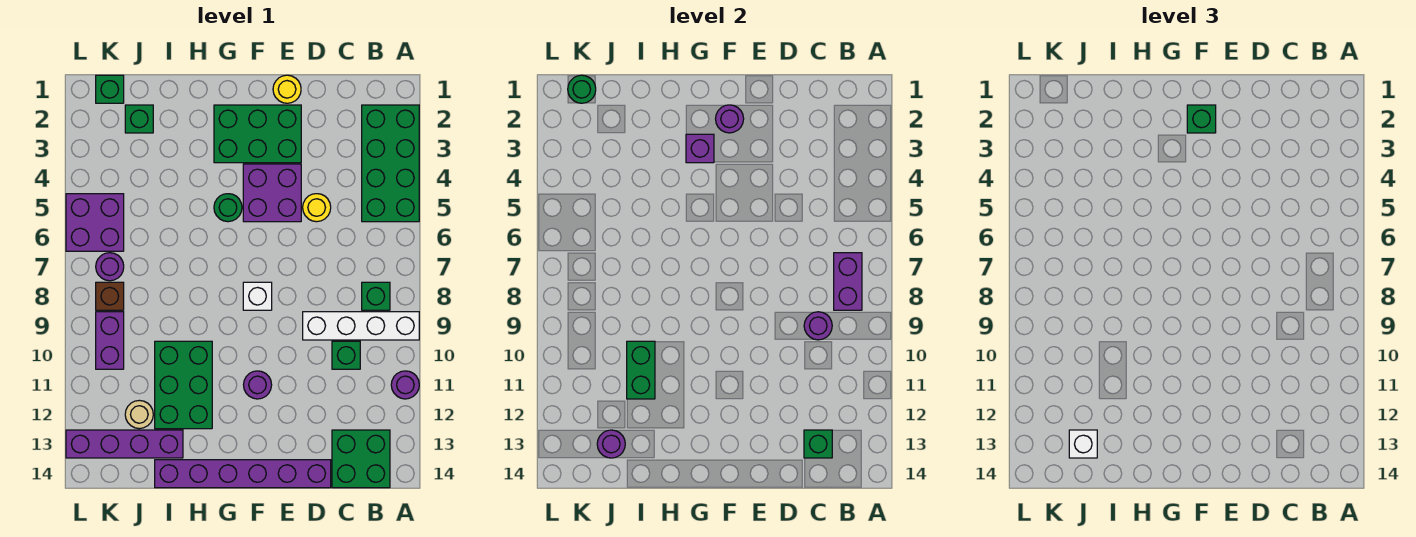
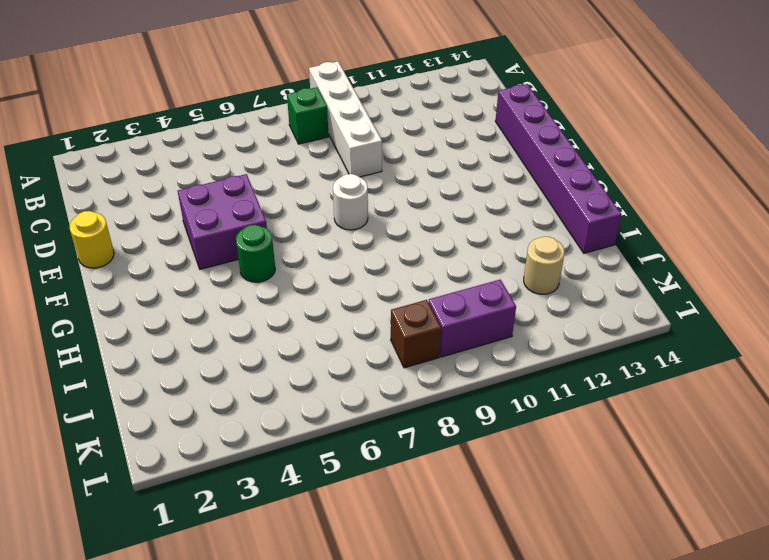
white round brick F8 level 1 -> white brick F8 level 1
none -> green brick A2:B5 level 1
none -> purple round brick A11 level 1
none -> green brick B13:C14 level 1
none -> green brick C10 level 1

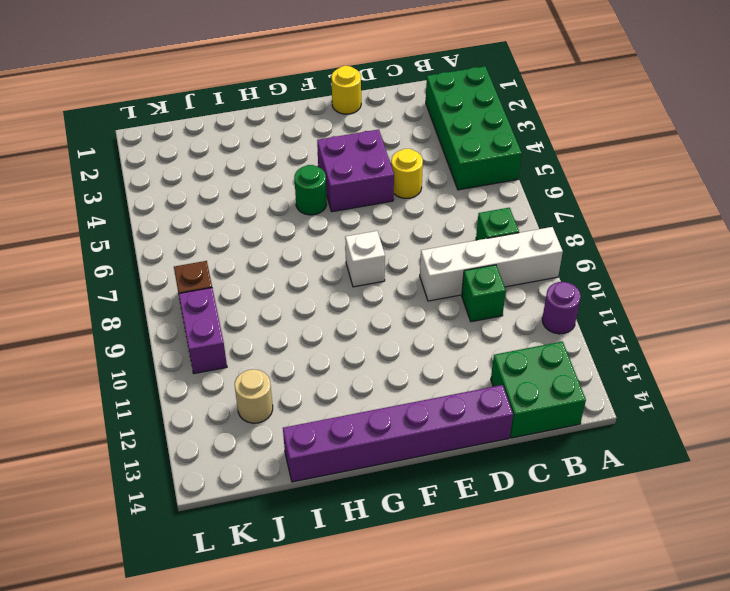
none -> green brick E2:G3 level 1
none -> purple round brick F11 level 1
none -> green brick H10:I12 level 1
none -> purple brick I13:L13 level 1

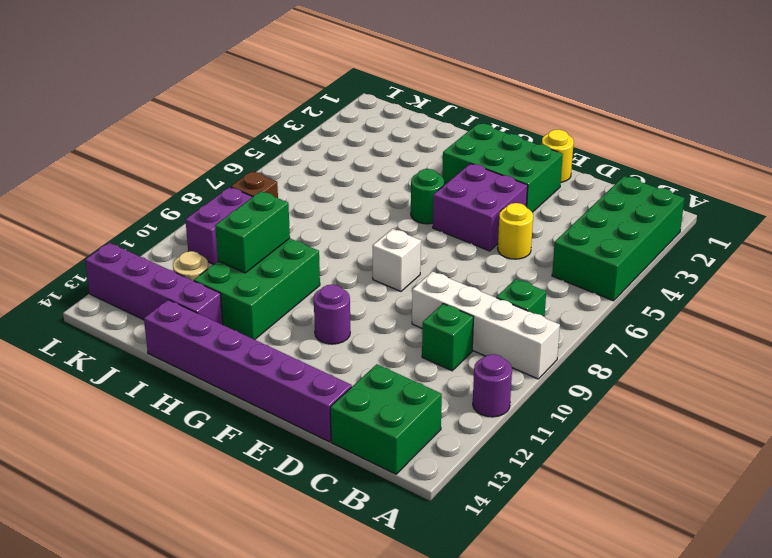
none -> green brick J2 level 1
none -> green brick K1 level 1
none -> purple brick K5:L6 level 1
none -> purple round brick K7 level 1

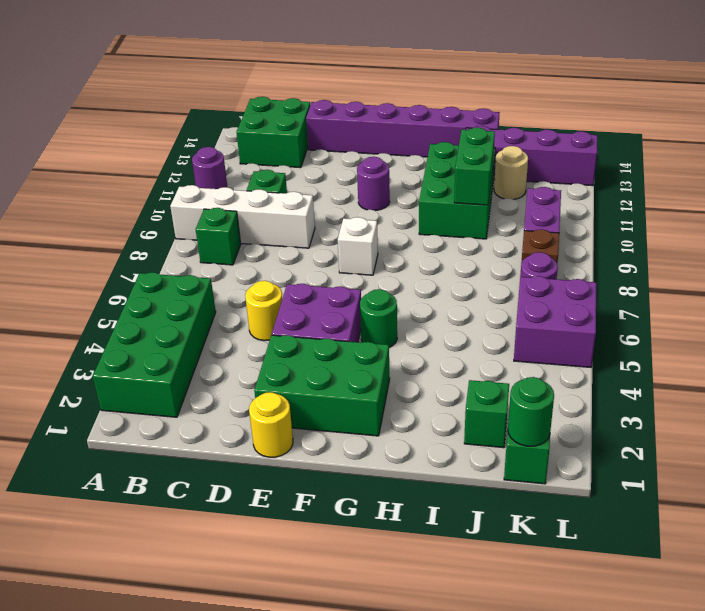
none -> purple brick B7:B8 level 2
none -> purple round brick C9 level 2
none -> green brick C13 level 2
none -> purple round brick F2 level 2

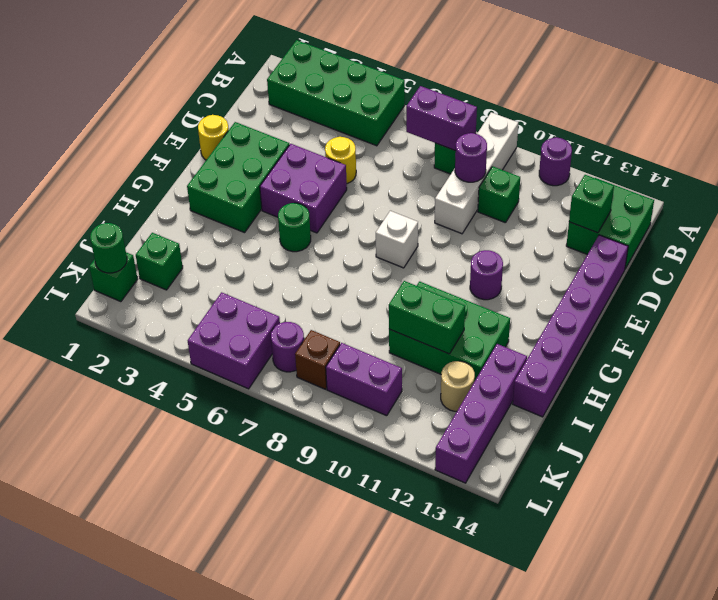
none -> purple round brick F2 level 2
none -> purple brick G3 level 2
none -> purple round brick J13 level 2
none -> green brick F2 level 3

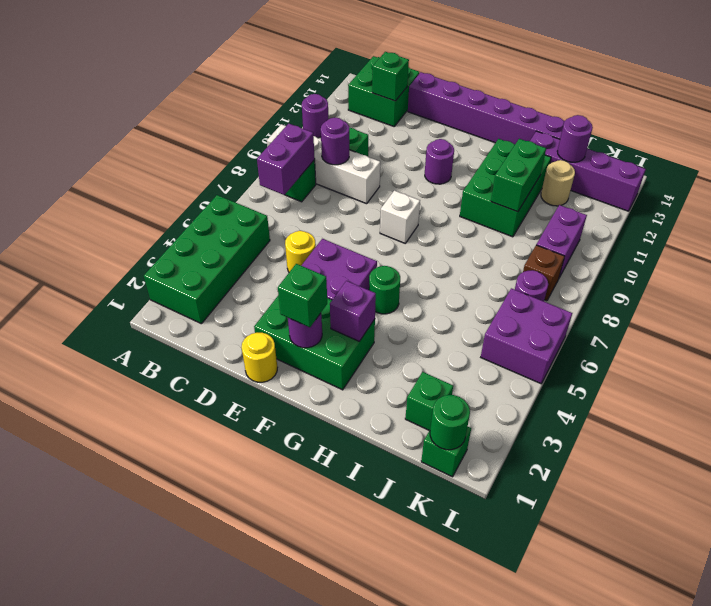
none -> white brick J13 level 3

